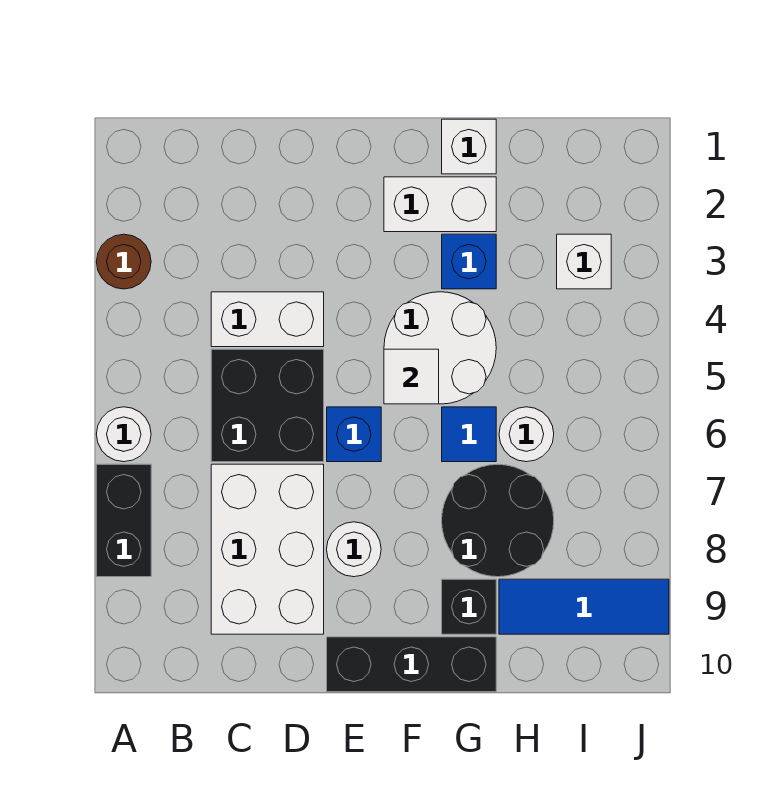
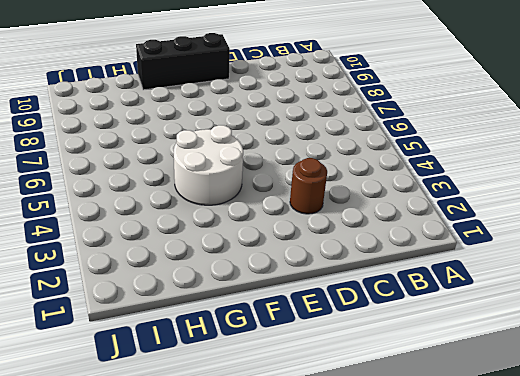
brown round brick D3 level 1 -> brown round brick A3 level 1
none -> white round brick A6 level 1
none -> black brick A7:A8 level 1
none -> white brick C4:D4 level 1

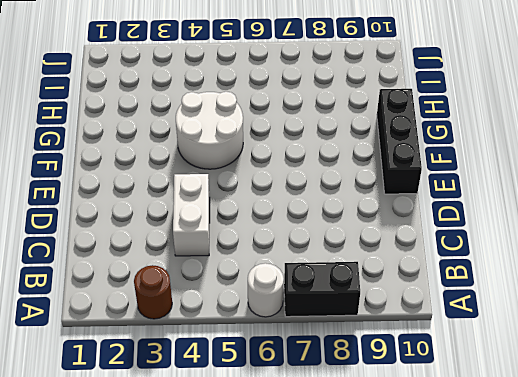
none -> black brick C5:D6 level 1
none -> white brick C7:D9 level 1
none -> blue brick E6 level 1

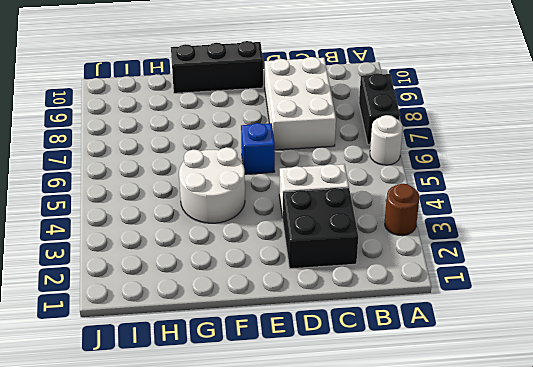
black brick C2:D3 level 1 -> black brick C5:D6 level 1
none -> white round brick E8 level 1
none -> white brick F2:G2 level 1
none -> white brick G1 level 1

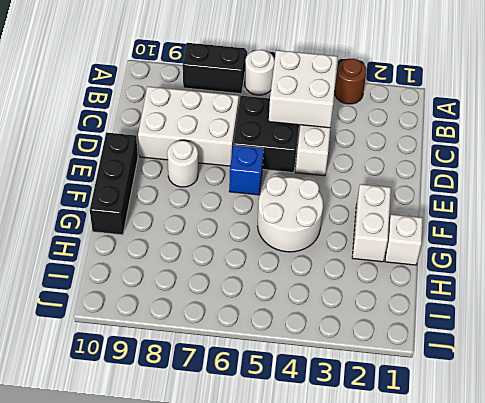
white brick B4:C5 level 2 -> none
none -> blue brick G3 level 1
none -> blue tile G6 level 1
none -> black round brick G7:H8 level 1

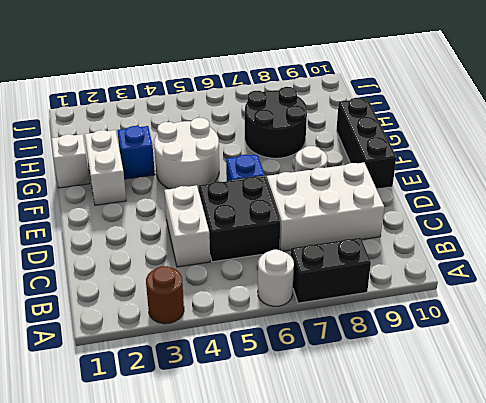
none -> blue tile G6 level 1
none -> black brick G9 level 1
none -> white round brick H6 level 1

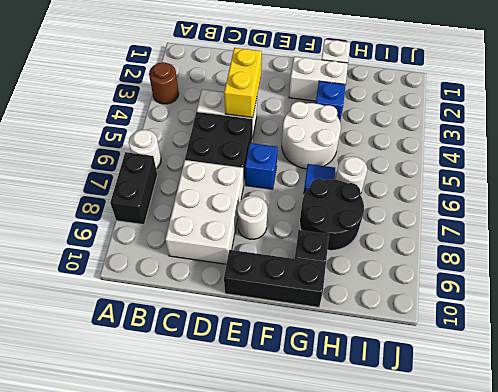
yellow brick D3:D4 level 2 -> none
none -> blue tile H9:J9 level 1
none -> white brick I3 level 1
none -> white tile F5 level 2

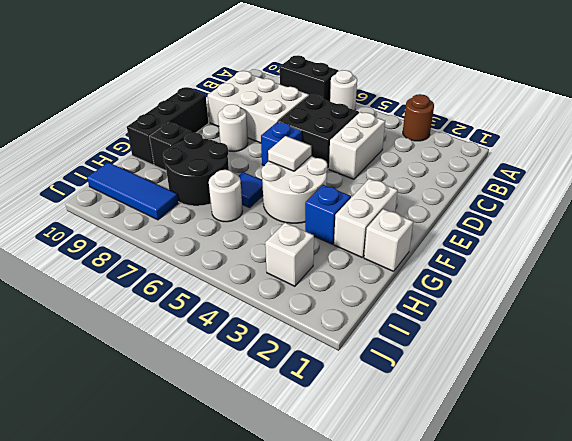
blue tile I8:I10 level 1 -> blue tile H9:J9 level 1

